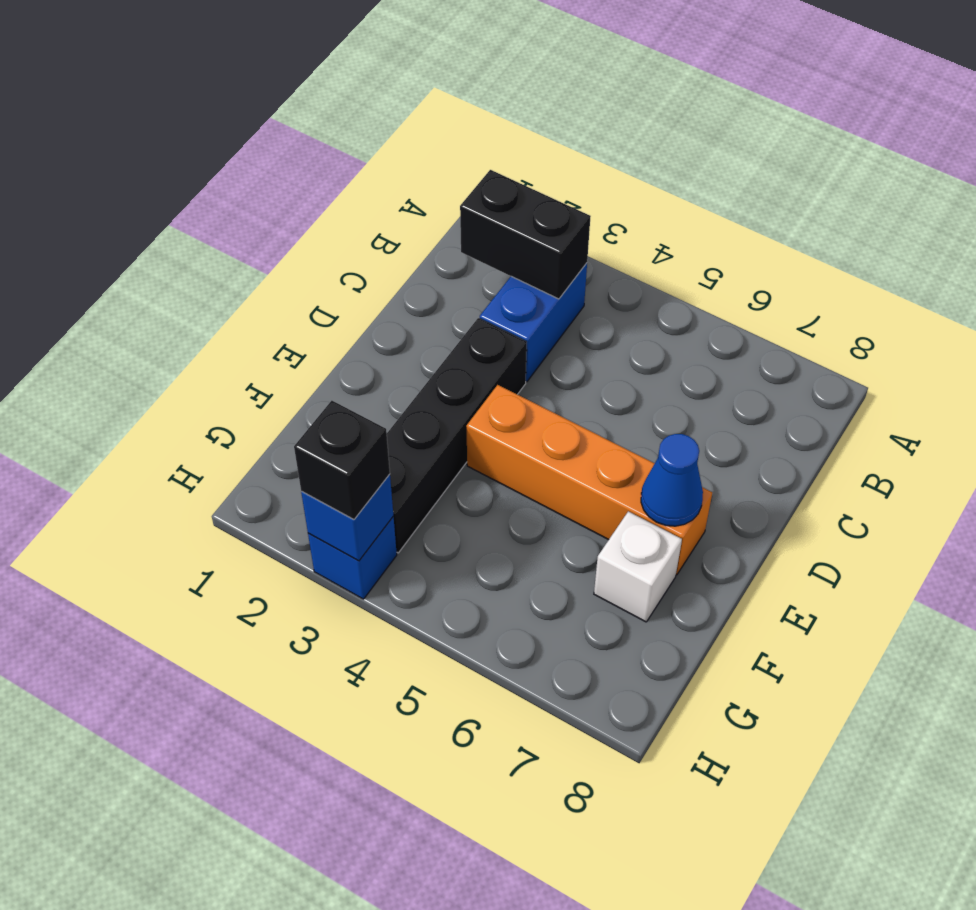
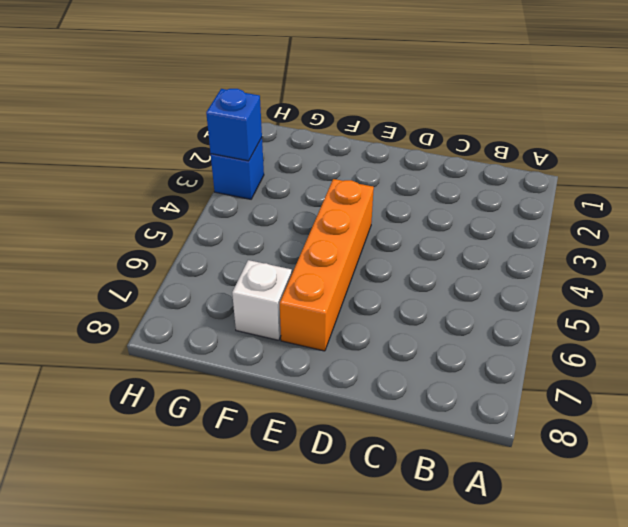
none -> blue brick B3:C3 level 1
none -> black brick D3:G3 level 1

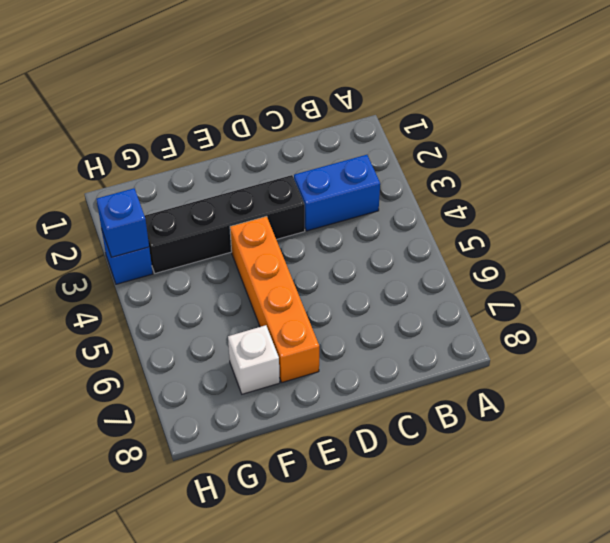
none -> black brick B2:B3 level 2
none -> blue cone E7 level 2

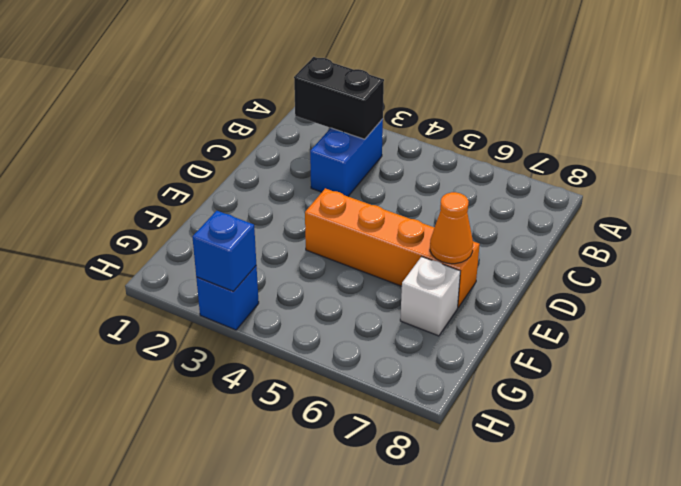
orange cone E7 level 2 -> blue cone E7 level 2
none -> black brick D3:G3 level 1
none -> black brick H3 level 3

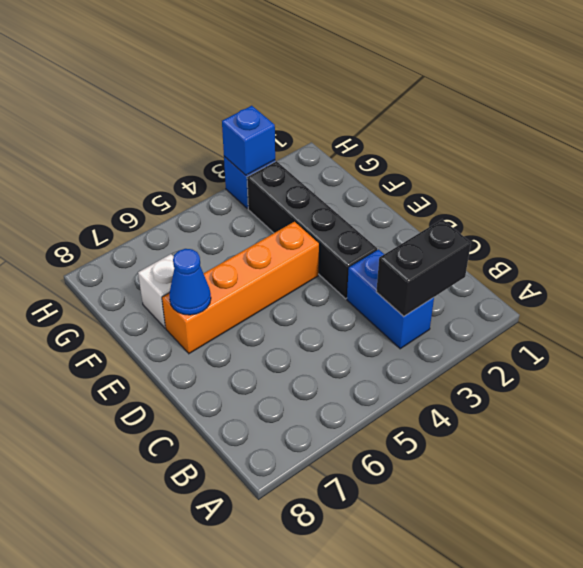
none -> black brick H3 level 3

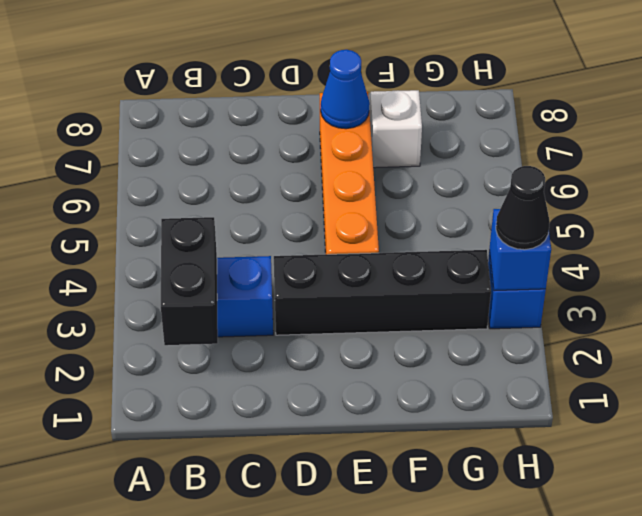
black cone H3 level 3 -> black brick H3 level 3

